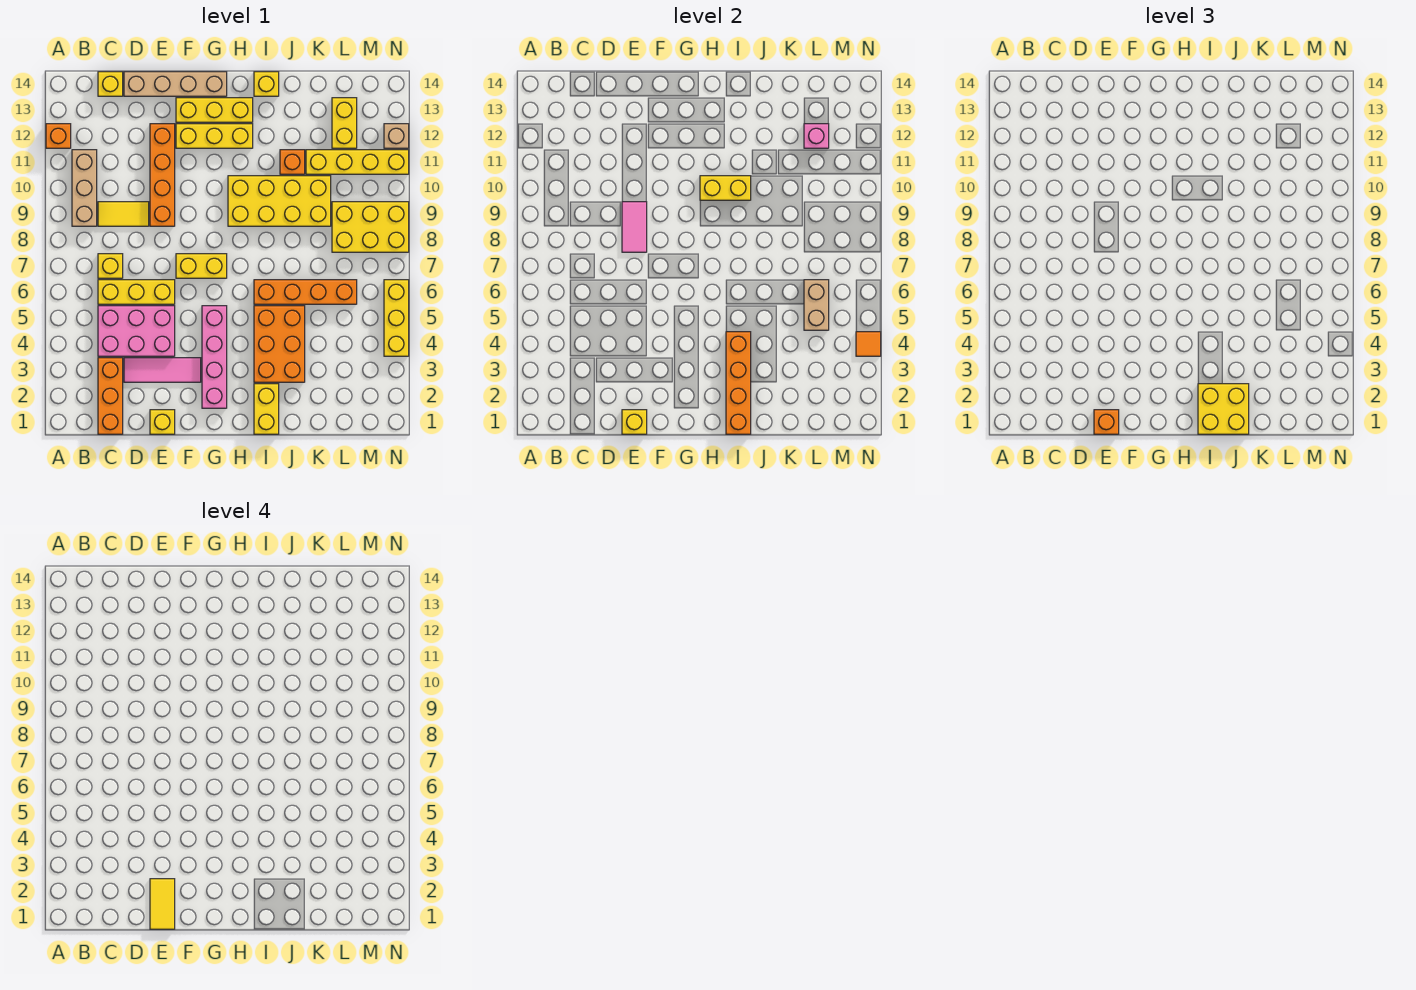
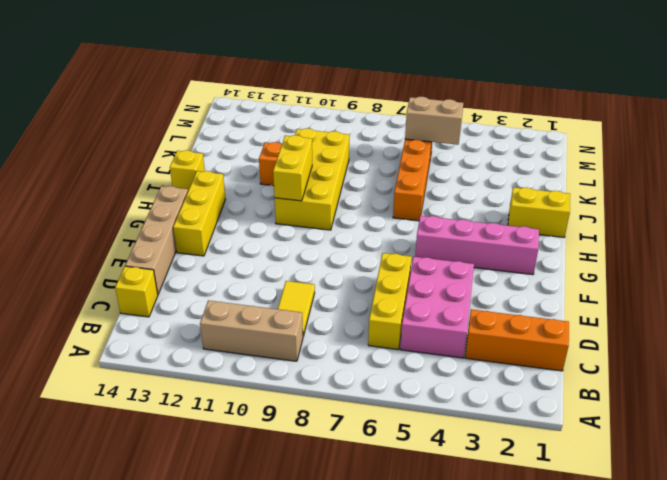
none -> orange brick A12 level 1
none -> yellow brick C7 level 1
none -> pink tile D3:F3 level 1
none -> yellow brick E1 level 1

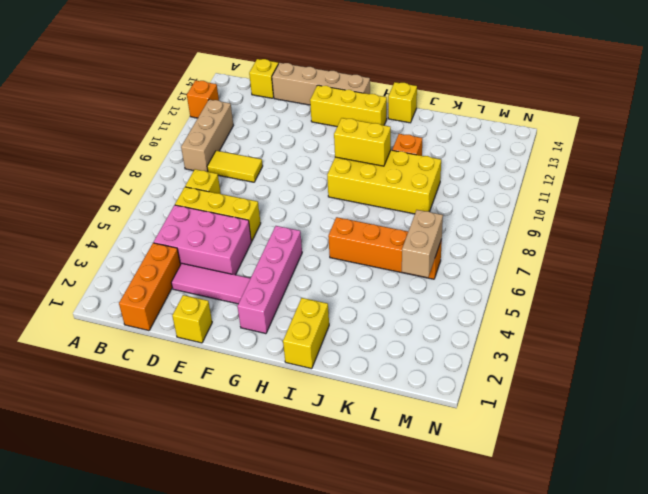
none -> orange brick E9:E12 level 1
none -> yellow brick F7:G7 level 1
none -> yellow brick F12:H12 level 1
none -> orange brick I3:J5 level 1

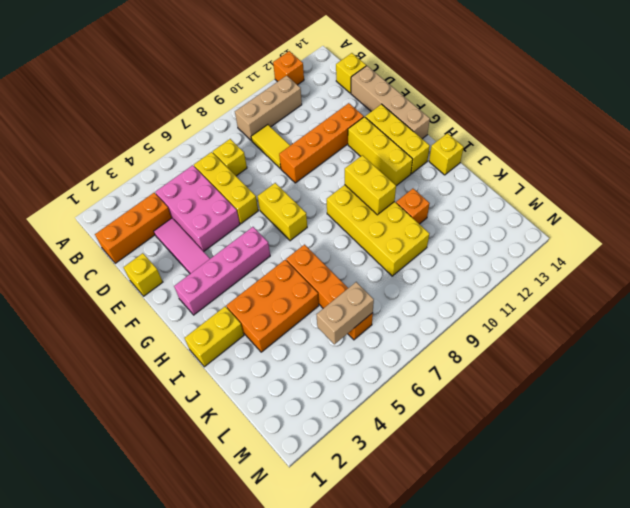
none -> yellow brick K11:N11 level 1
none -> yellow brick L8:N9 level 1
none -> yellow brick L12:L13 level 1
none -> yellow brick N4:N6 level 1

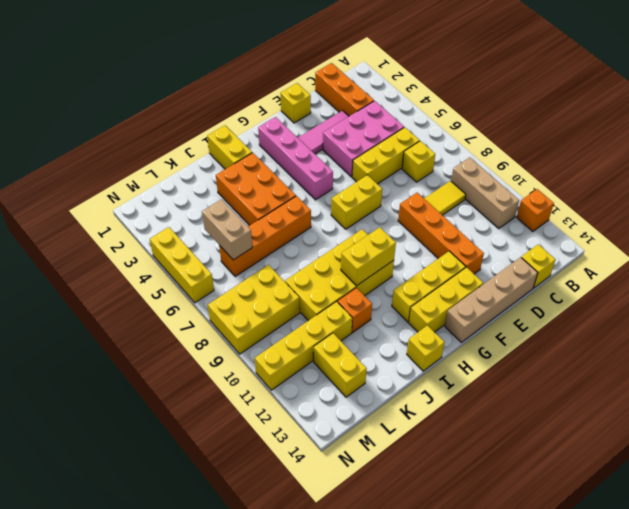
none -> tan brick N12 level 1
none -> yellow brick E1 level 2
none -> pink tile E8:E9 level 2
none -> orange brick I1:I4 level 2

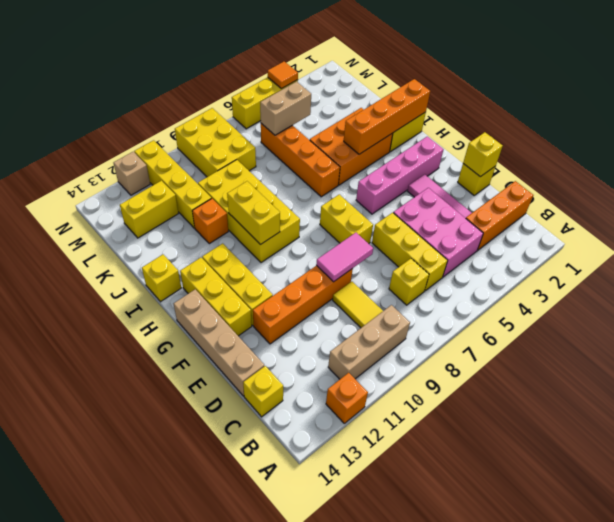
none -> pink brick L12 level 2
none -> orange brick E1 level 3
none -> yellow brick I1:J2 level 3
none -> yellow tile E1:E2 level 4

